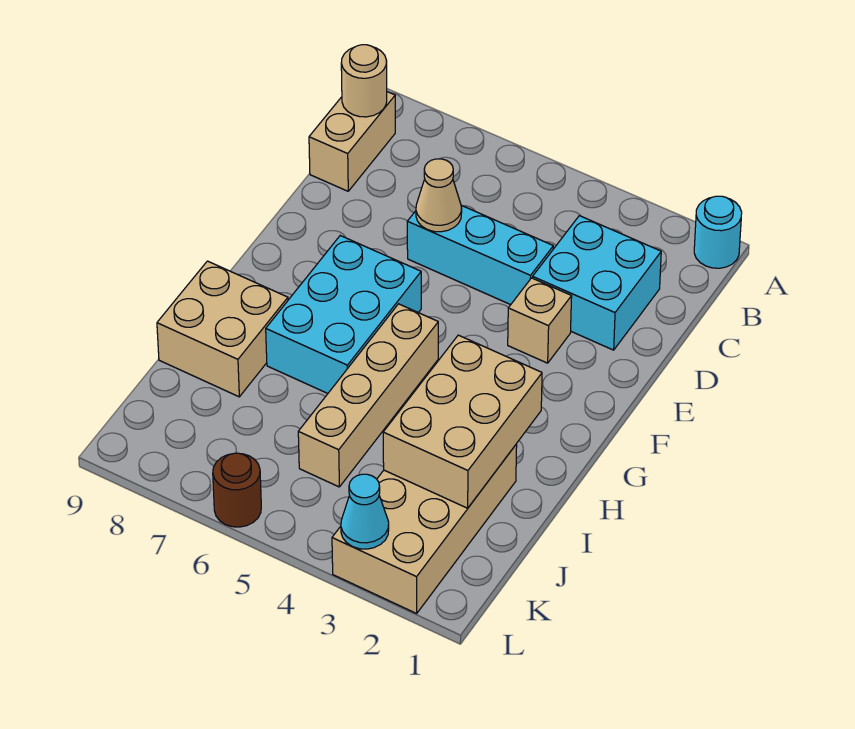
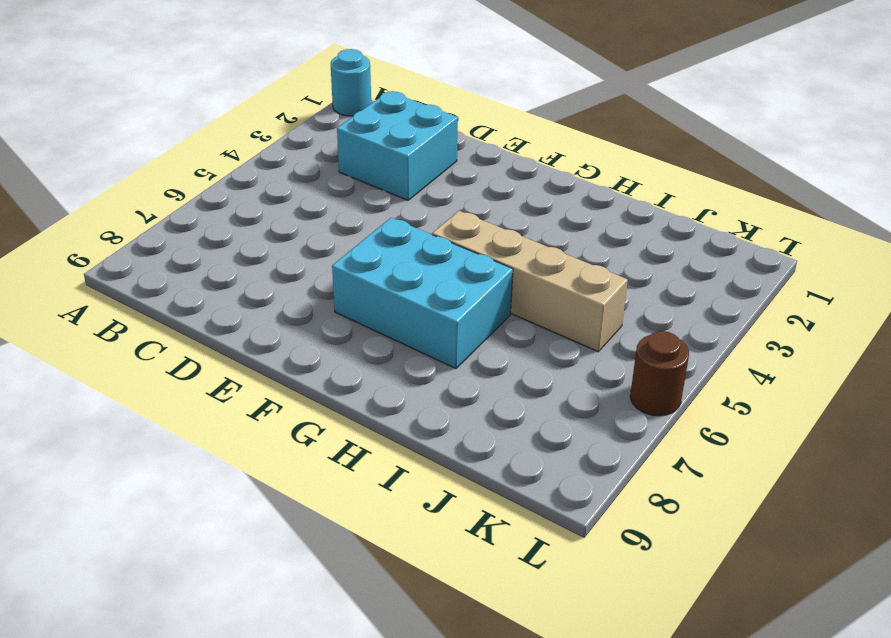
none -> tan brick B9:C9 level 1
none -> cyan brick D4:D6 level 1
none -> tan brick E3 level 1

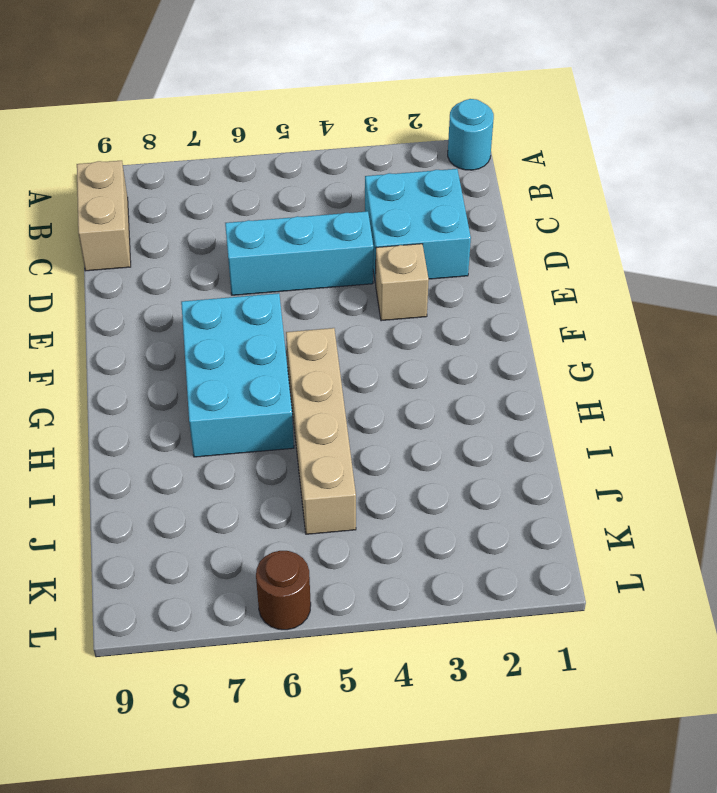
none -> tan brick H8:I9 level 1
none -> tan brick I2:L3 level 1
none -> tan round brick B9 level 2

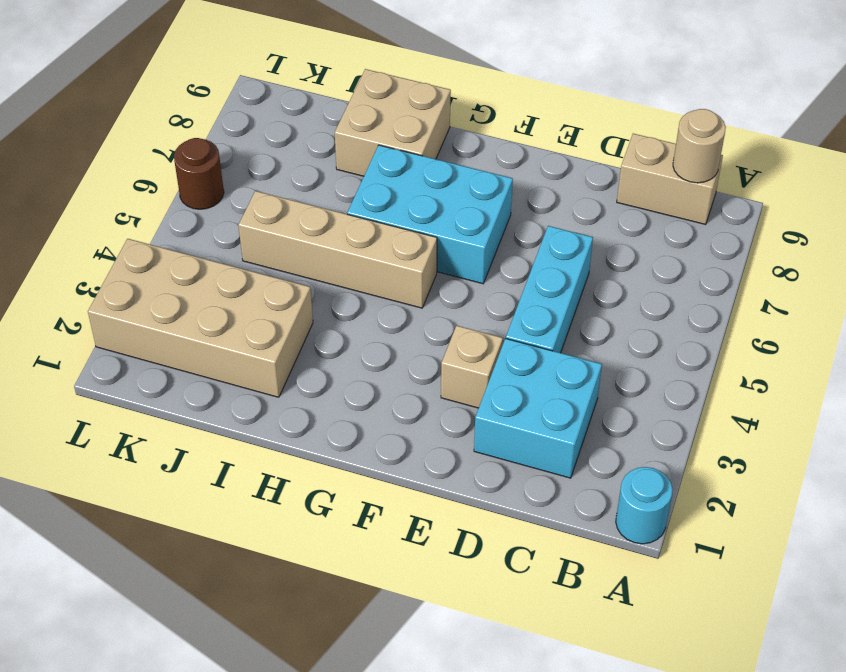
none -> tan cone D6 level 2
none -> tan brick H2:J3 level 2
none -> cyan cone L3 level 2

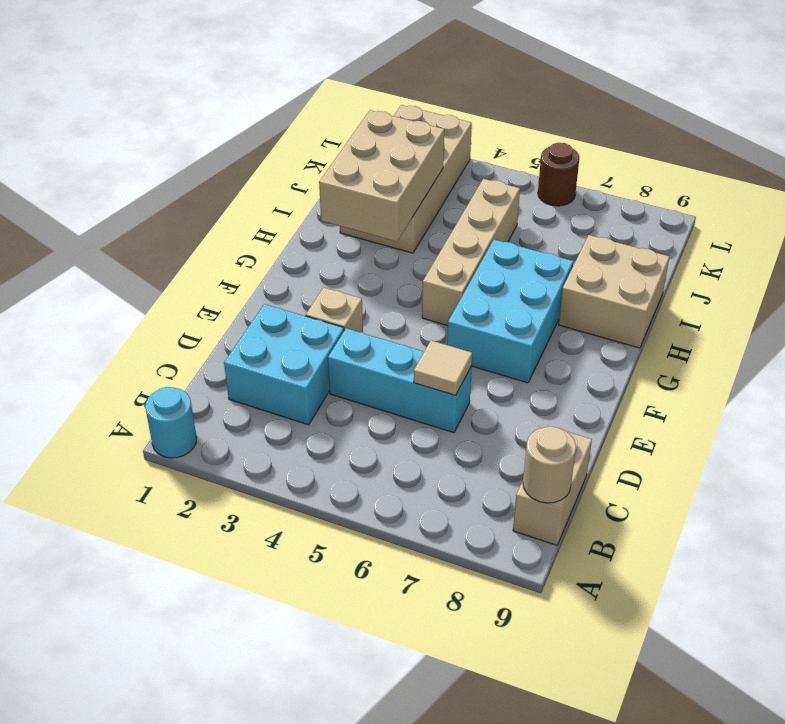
tan tile D6 level 2 -> tan cone D6 level 2
none -> cyan cone L3 level 2

